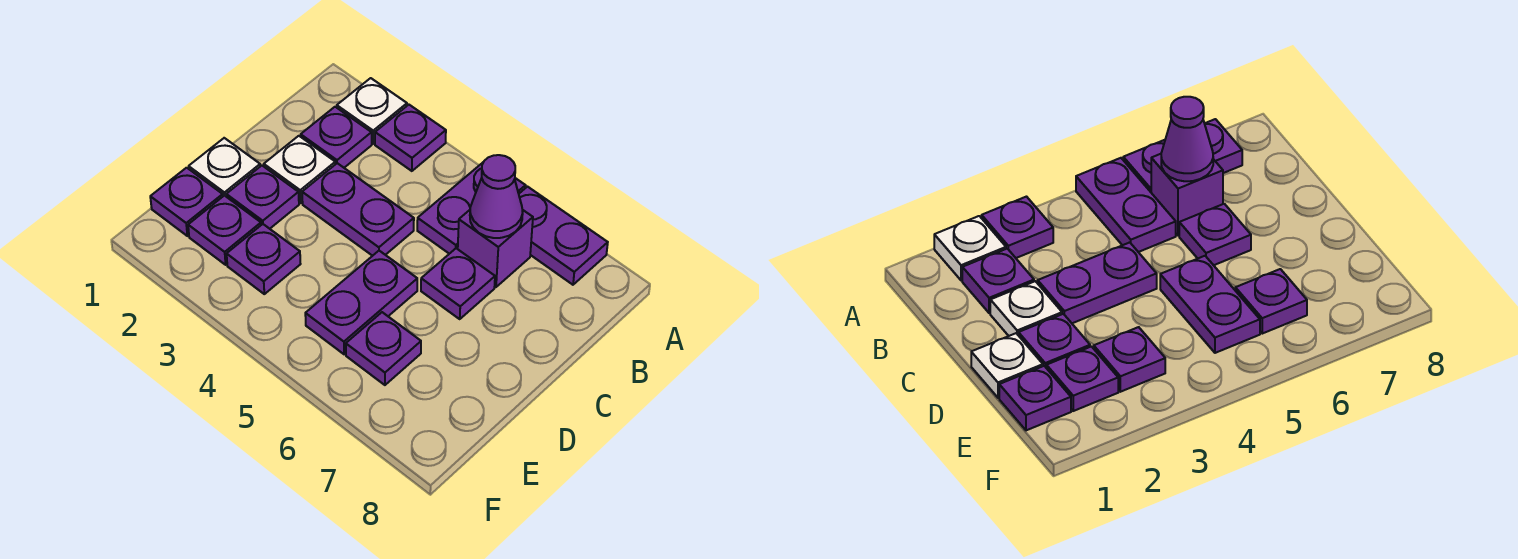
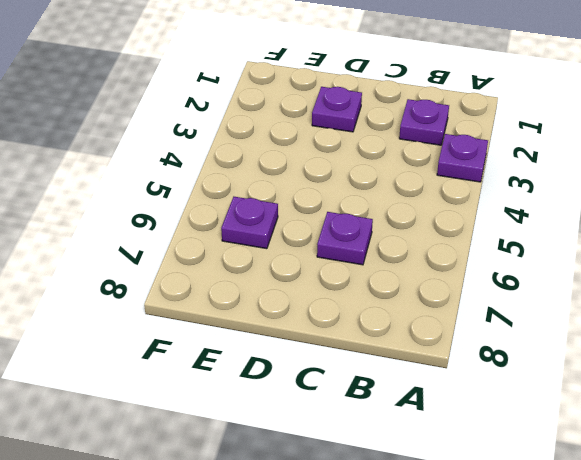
none -> white plate A2 level 1
none -> purple plate A5:B5 level 1
none -> purple plate A6:A7 level 1

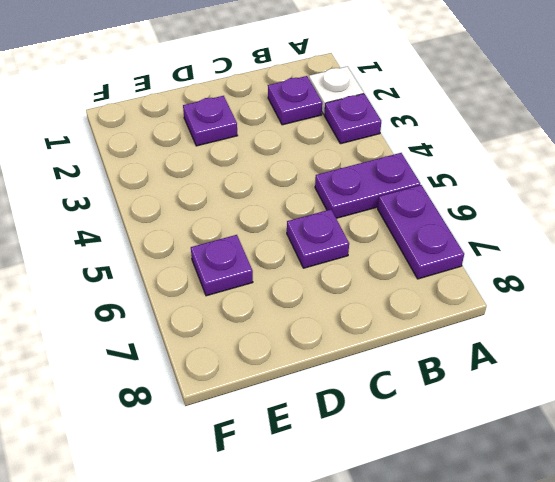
none -> purple brick B6 level 1
none -> white plate C2 level 1
none -> purple plate C3:C4 level 1

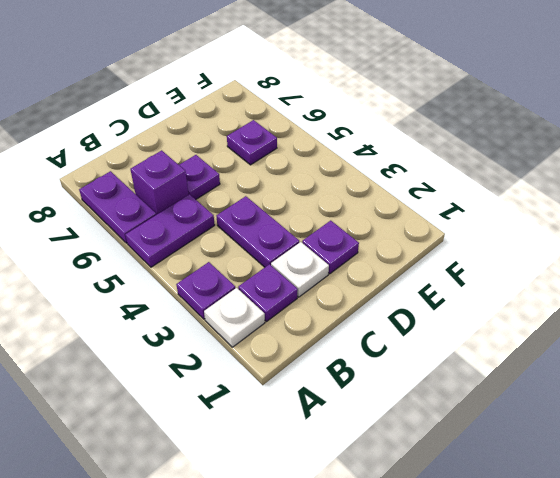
none -> white plate D1 level 1
none -> purple plate D5:E5 level 1
none -> purple plate E1 level 1

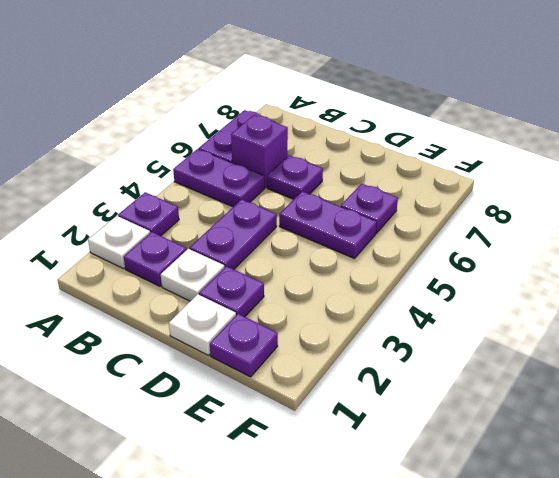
none -> purple plate E2 level 1
none -> purple plate E3 level 1
none -> purple cone B6 level 2

